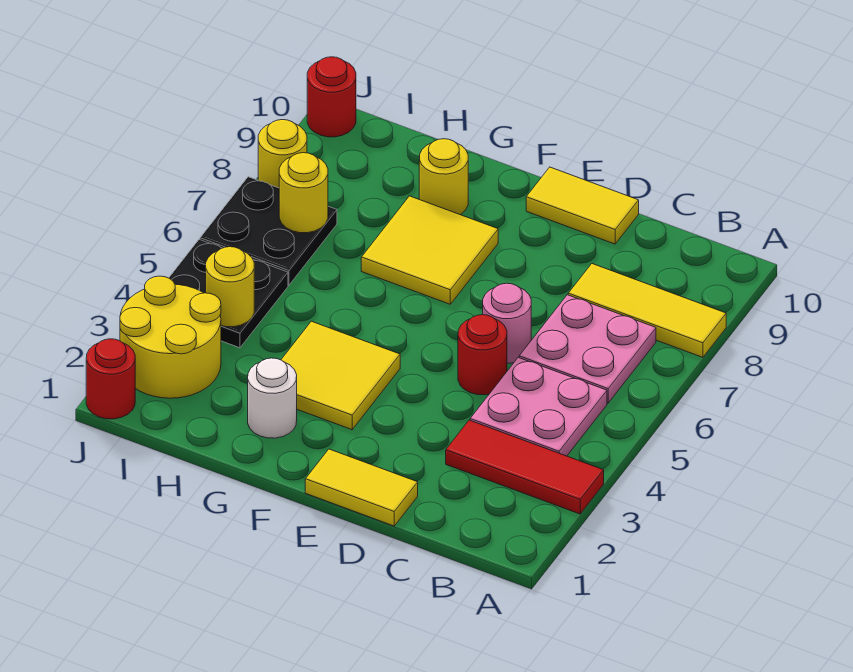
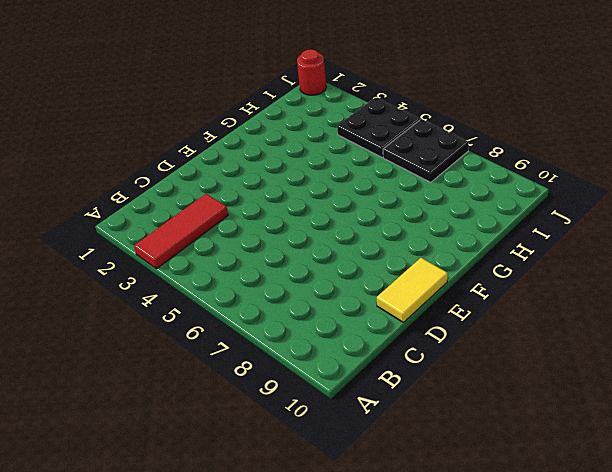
none -> yellow tile A8:C8 level 1
none -> pink plate B4:C5 level 1
none -> pink plate B6:C7 level 1

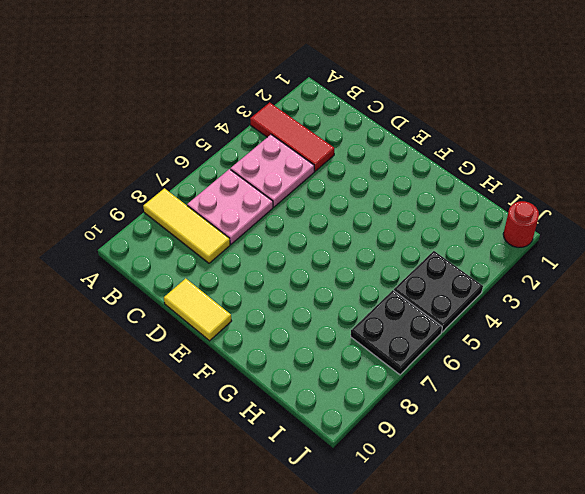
none -> yellow tile D1:E1 level 1
none -> red round brick D5 level 1
none -> pink round brick D6 level 1

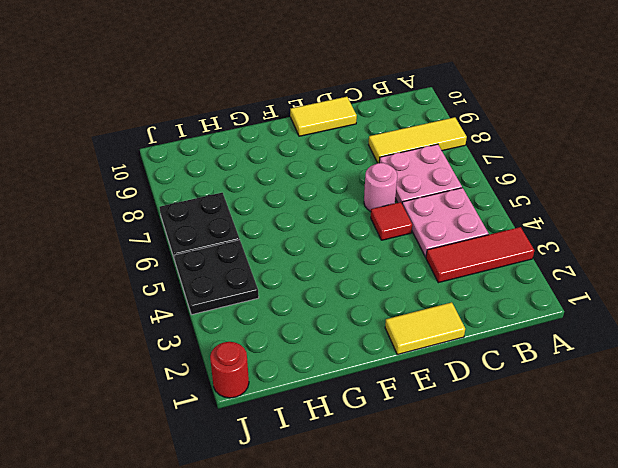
red tile D5 level 1 -> red round brick D5 level 1
none -> yellow tile F3:G4 level 1
none -> yellow tile F7:G8 level 1
none -> white round brick G2 level 1

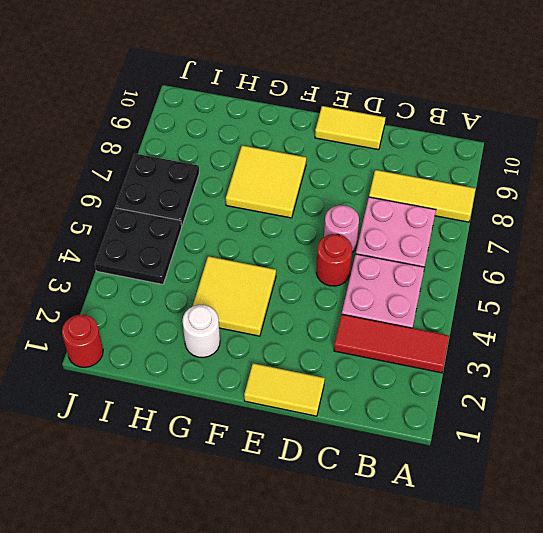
none -> yellow round brick G9 level 1
none -> yellow round brick I2:J3 level 1
none -> yellow round brick J8 level 1

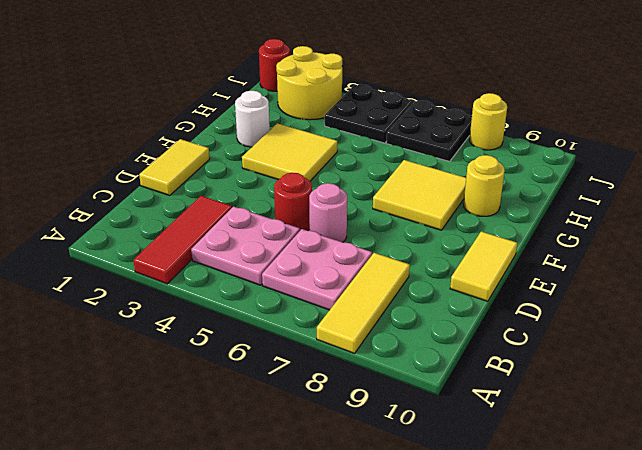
none -> red round brick J10 level 1
none -> yellow round brick I4 level 2
none -> yellow round brick I7 level 2

